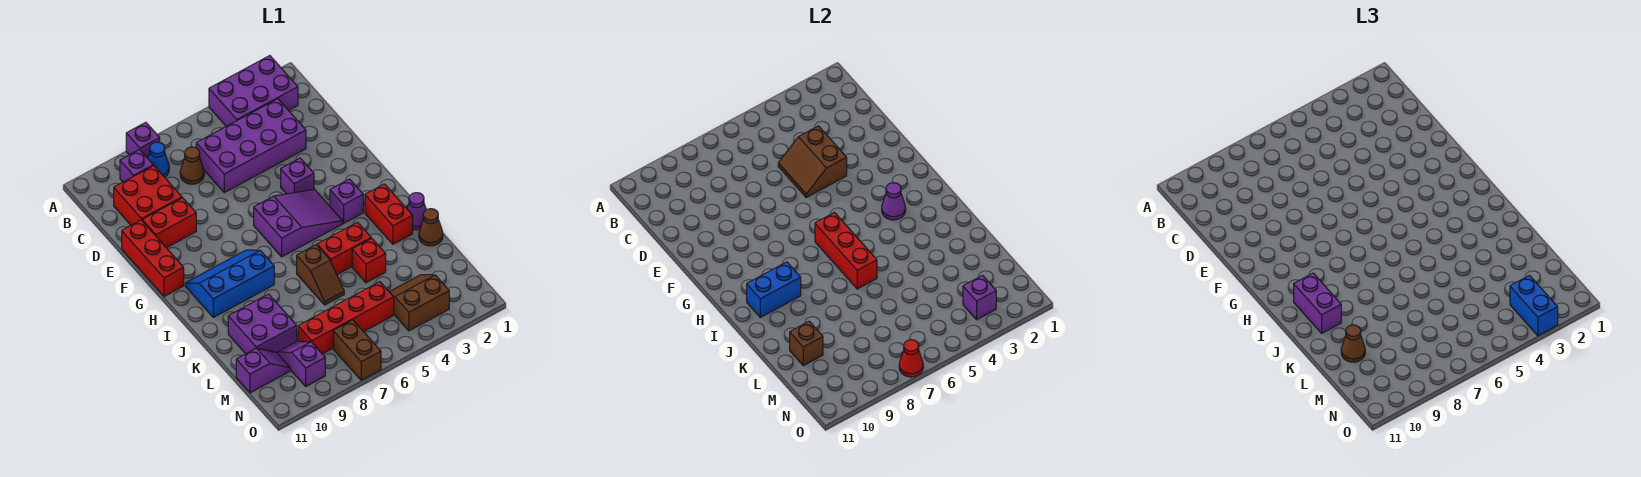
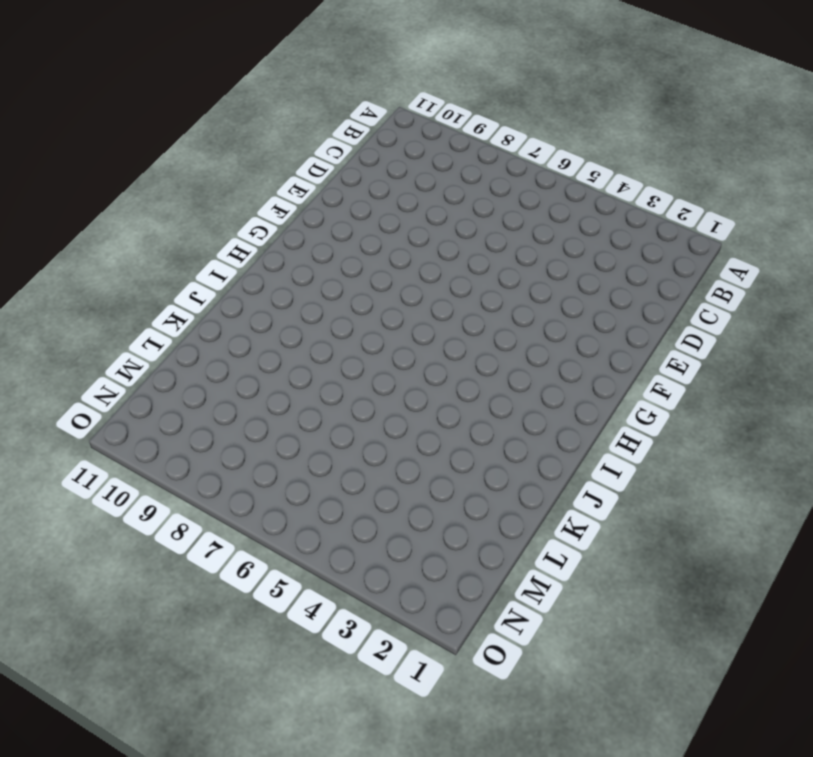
none -> purple brick A2:B4 level 1
none -> purple brick A8 level 1
none -> blue cone B8 level 1
none -> purple brick B9 level 1

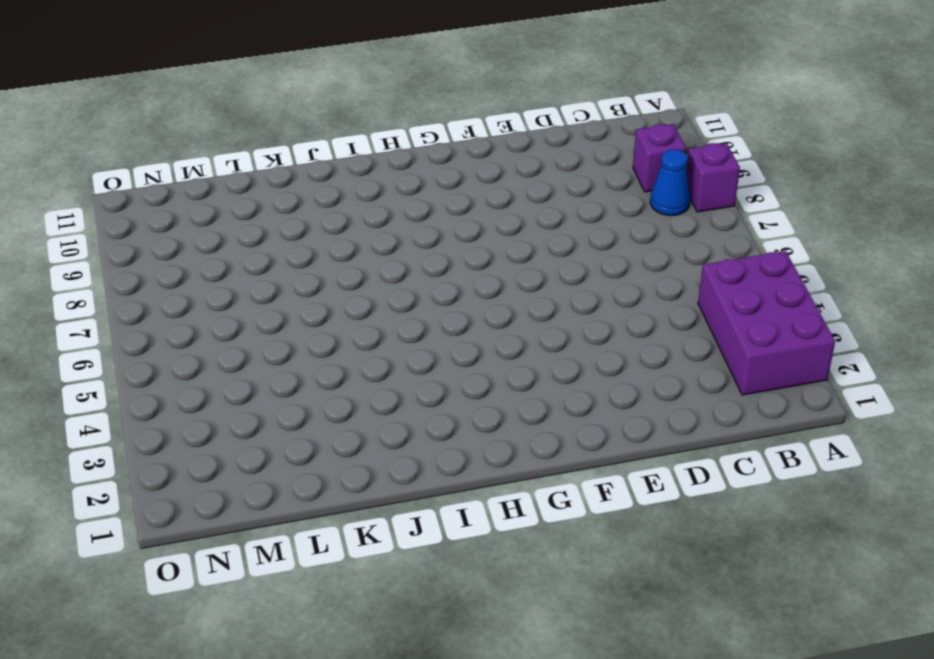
none -> purple brick C3:D6 level 1
none -> brown cone C7 level 1
none -> red brick C9:D10 level 1
none -> red brick E9:E10 level 1

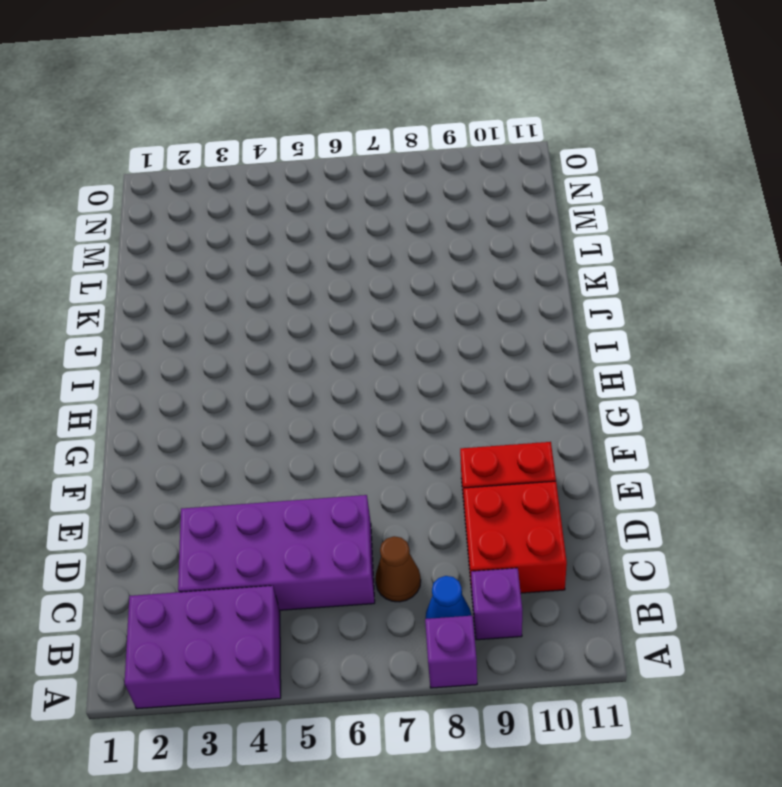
none -> red brick E11:G11 level 1
none -> purple brick F4 level 1
none -> purple slope G4:H6 level 1 top 6
none -> purple brick H3 level 1

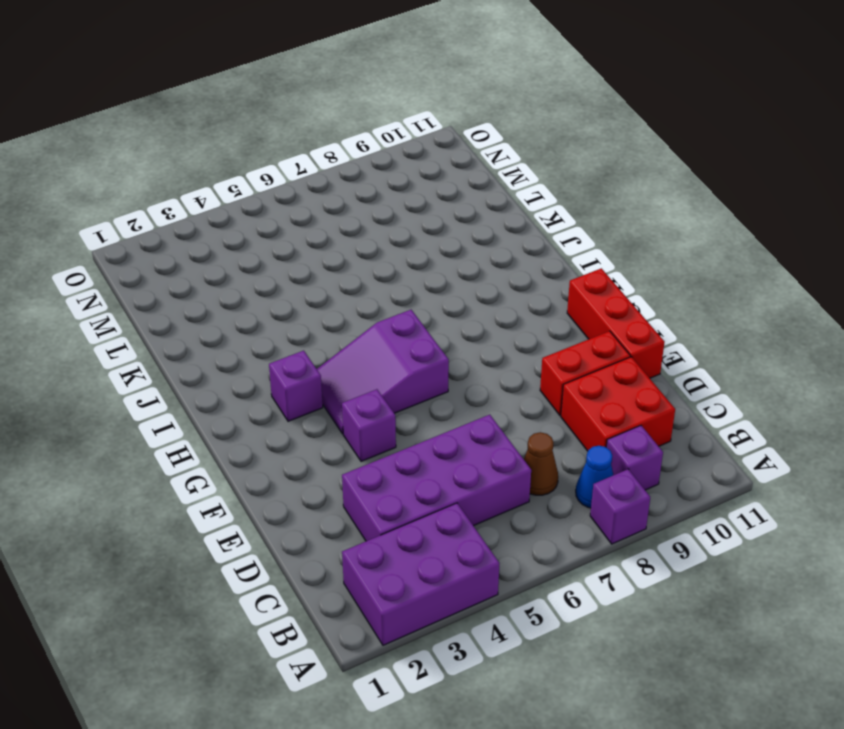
none -> blue slope H8:I10 level 1 top I
none -> red brick I2:J2 level 1
none -> purple cone J1 level 1
none -> red brick J4:J5 level 1

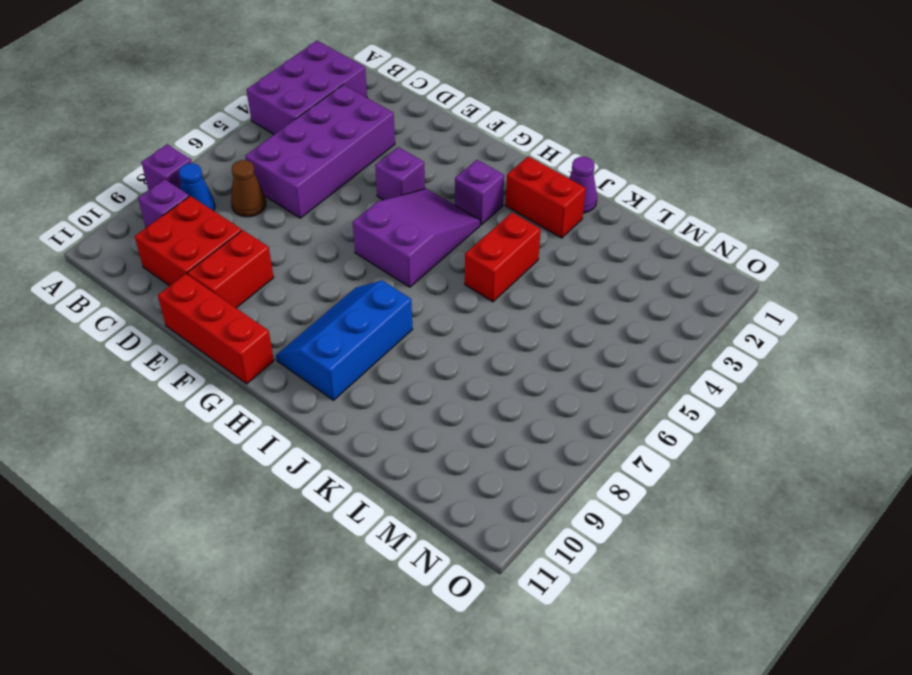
none -> brown slope J6:K6 level 1 top J
none -> brown cone K1 level 1
none -> red brick K4 level 1
none -> purple brick K9:L10 level 1

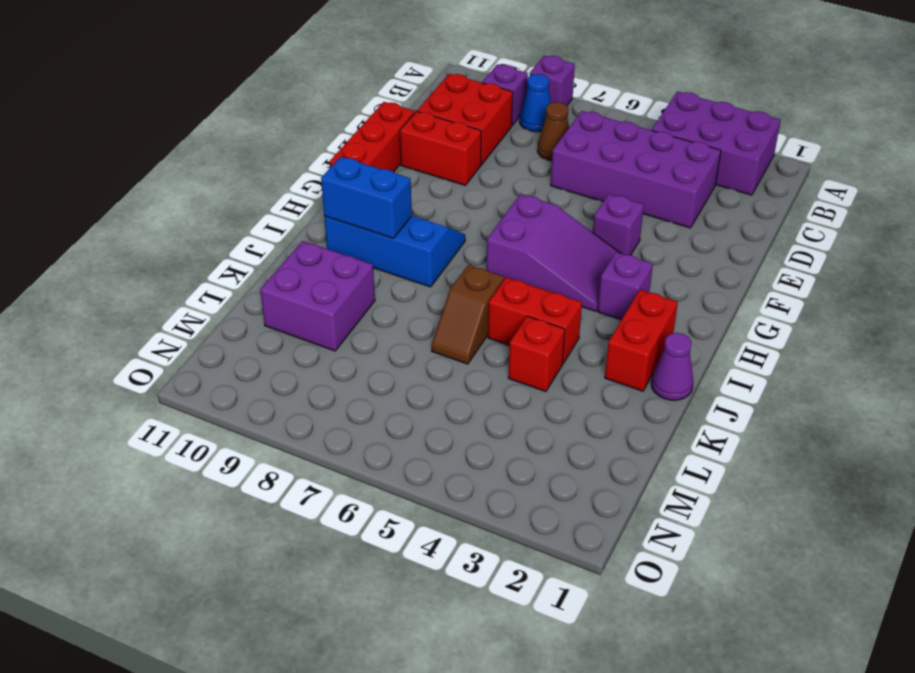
none -> brown cone K1 level 1
none -> brown slope M3:N4 level 1 top N
none -> red brick M5:M8 level 1
none -> purple slope M9:N9 level 1 top N

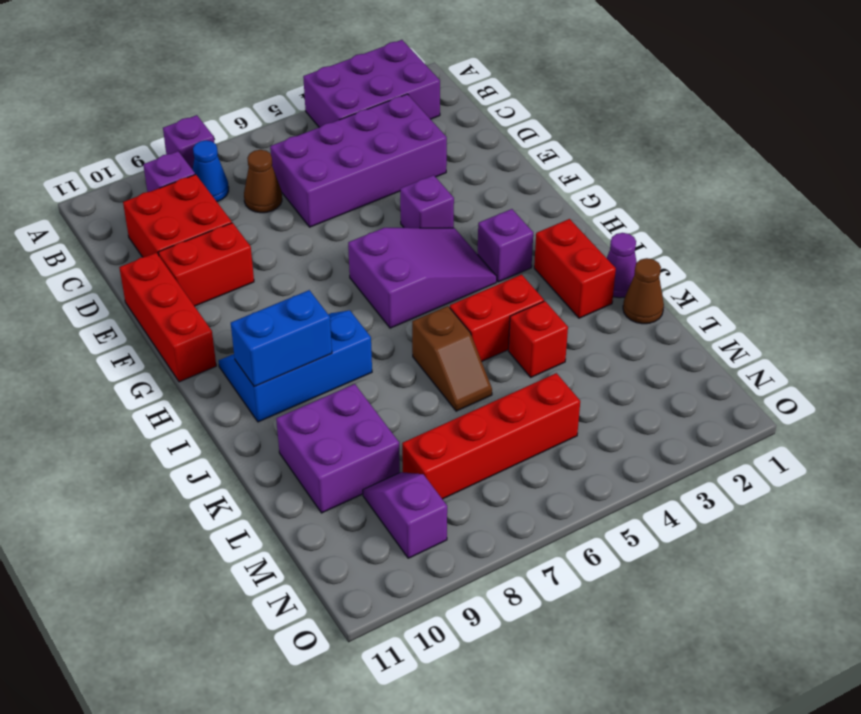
none -> brown slope M3:N4 level 1 top N
none -> purple slope M10:M11 level 1 top 11
none -> brown brick N7:O7 level 1
none -> brown slope D4:E5 level 2 top 4

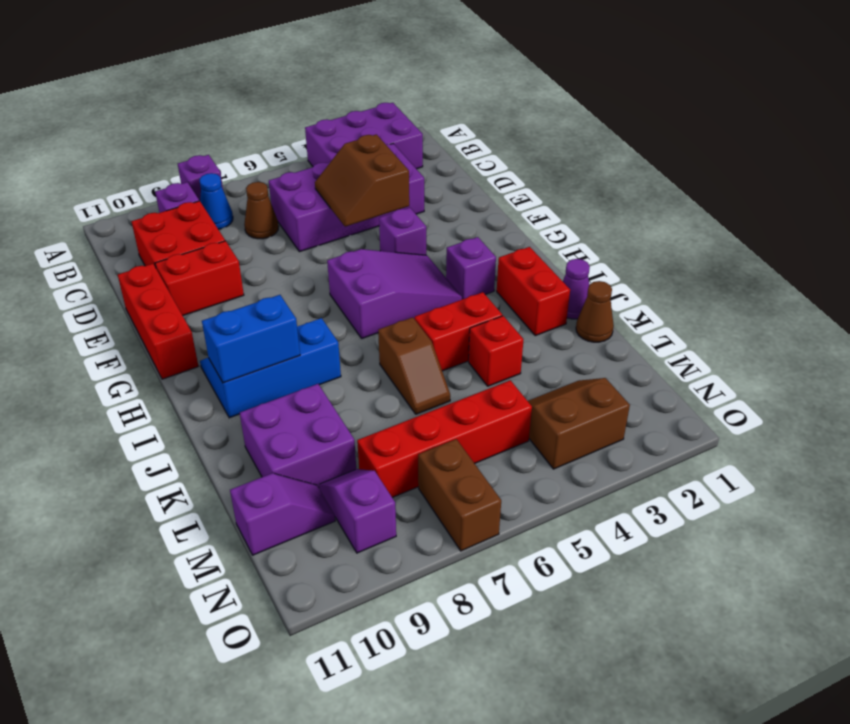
none -> purple cone H3 level 2
none -> red brick H6:J6 level 2
none -> brown brick L10 level 2
none -> purple brick N3 level 2

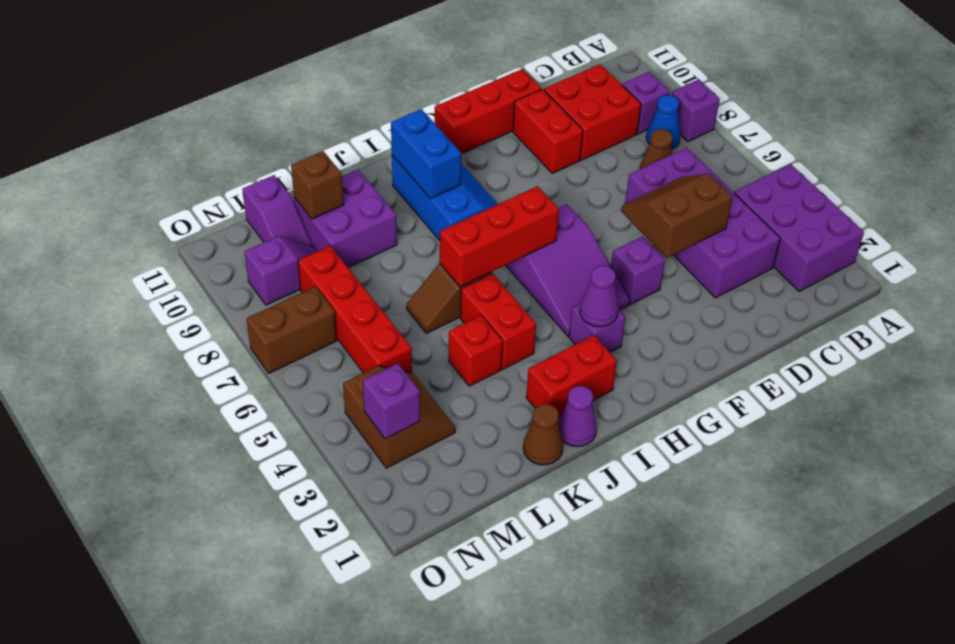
none -> red cone O7 level 2
none -> purple brick I10:J10 level 3
none -> brown cone L10 level 3
none -> blue brick N3:O3 level 3

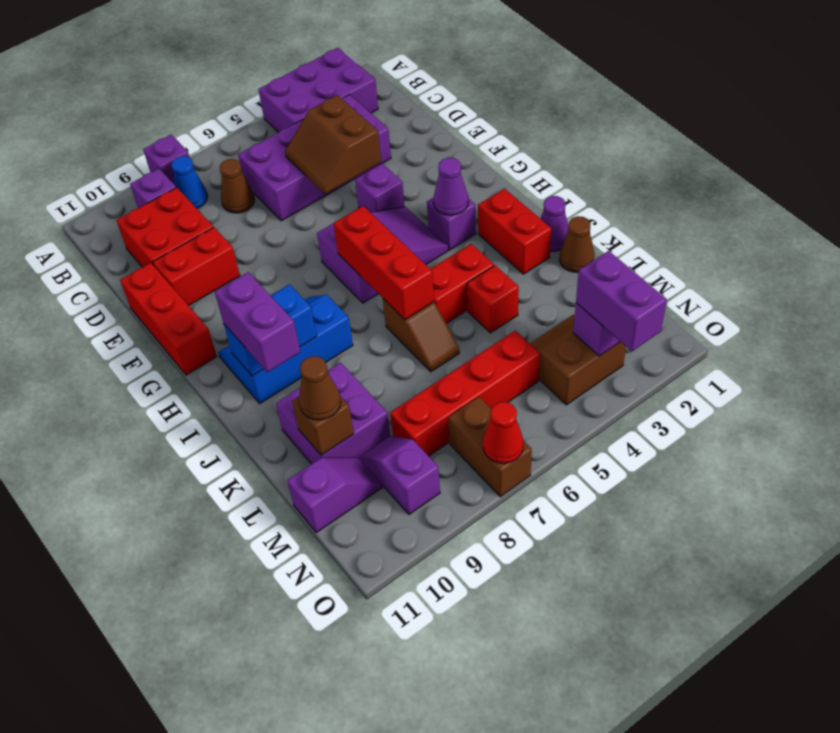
purple brick N3:O3 level 3 -> blue brick N3:O3 level 3

